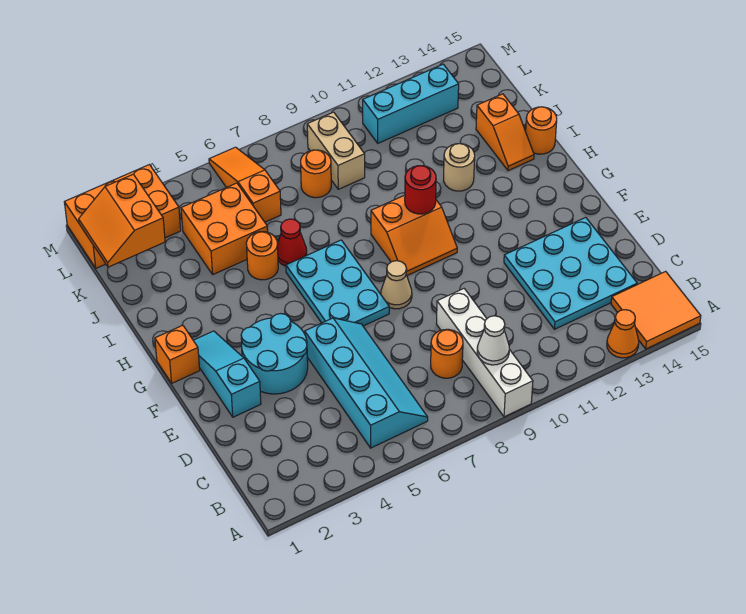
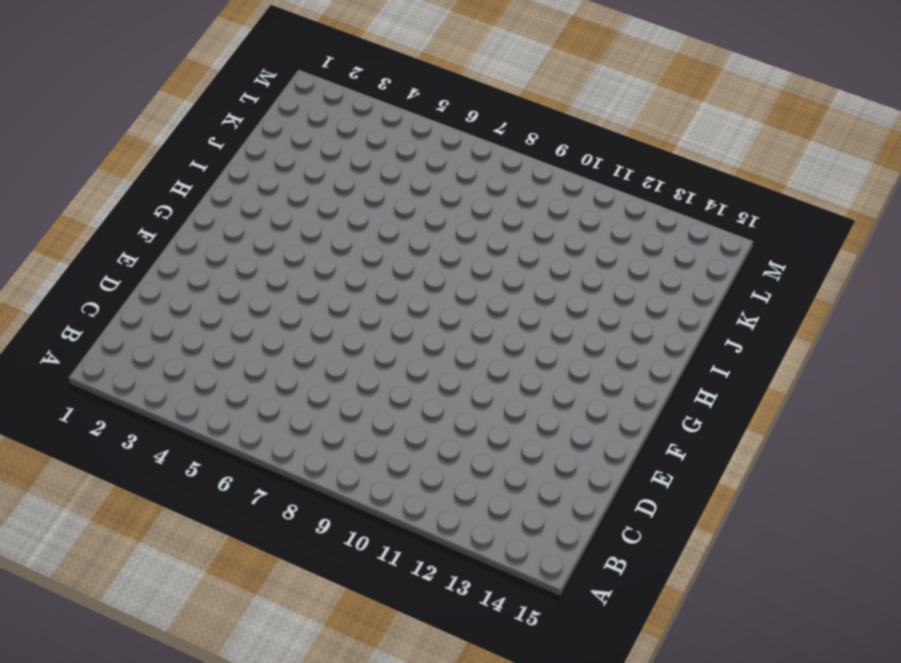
none -> white brick A9:D9 level 1
none -> orange cone A13 level 1
none -> orange tile A14:B15 level 1

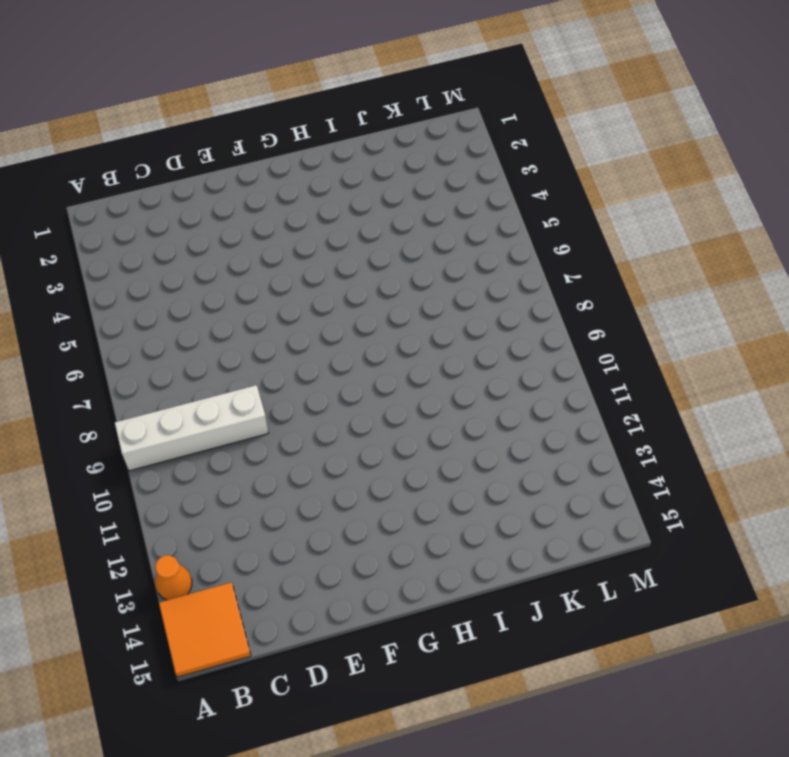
none -> cyan slope B5:E6 level 1 top 5
none -> orange round brick C8 level 1
none -> cyan plate C12:E14 level 1

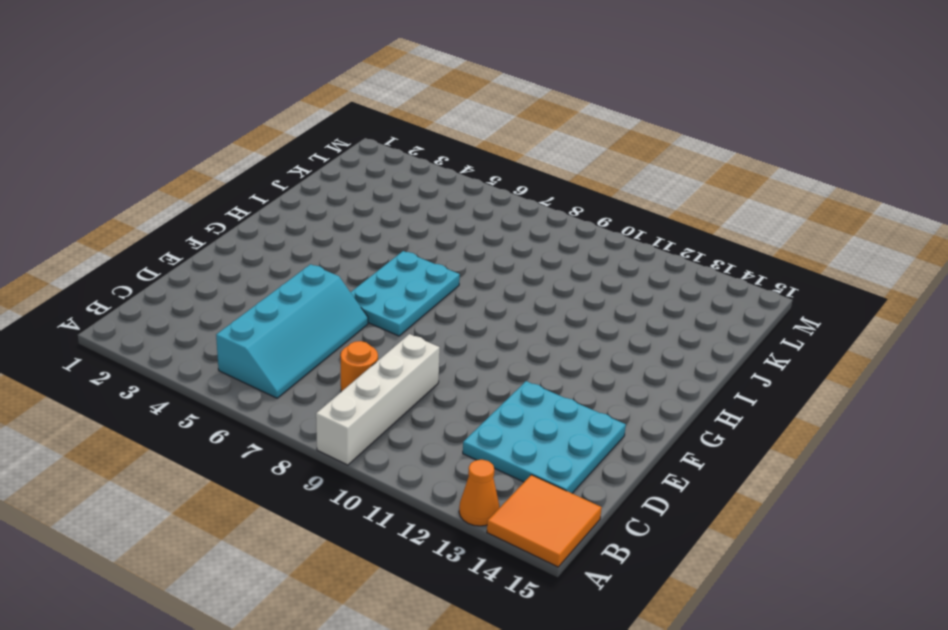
none -> cyan slope E2:G2 level 1 top E
none -> cyan round brick E3:F4 level 1
none -> tan cone F8 level 1

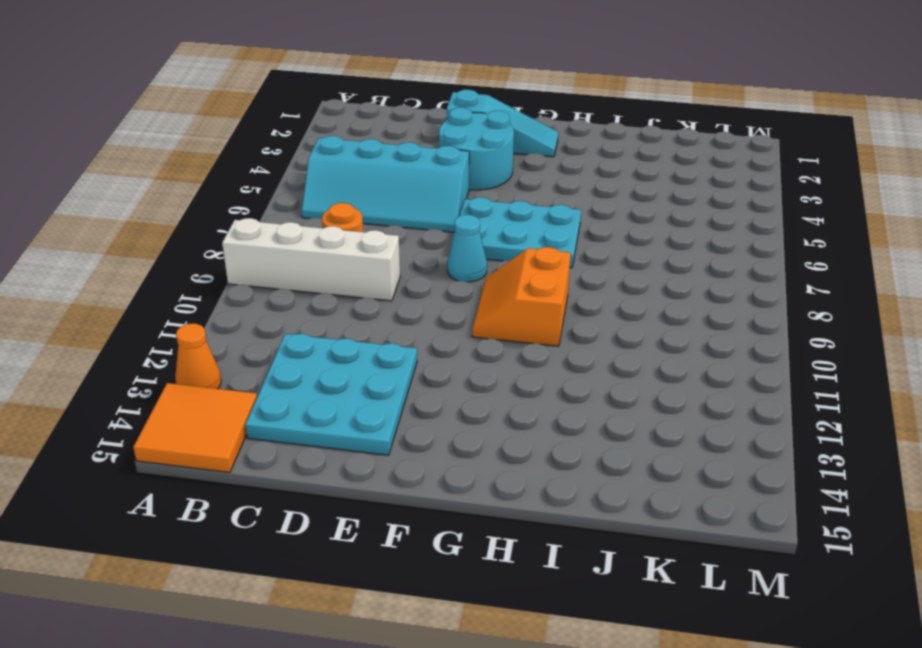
cyan cone F8 level 1 -> tan cone F8 level 1
none -> orange brick G1 level 1
none -> orange round brick I5 level 1
none -> red cone I6 level 1

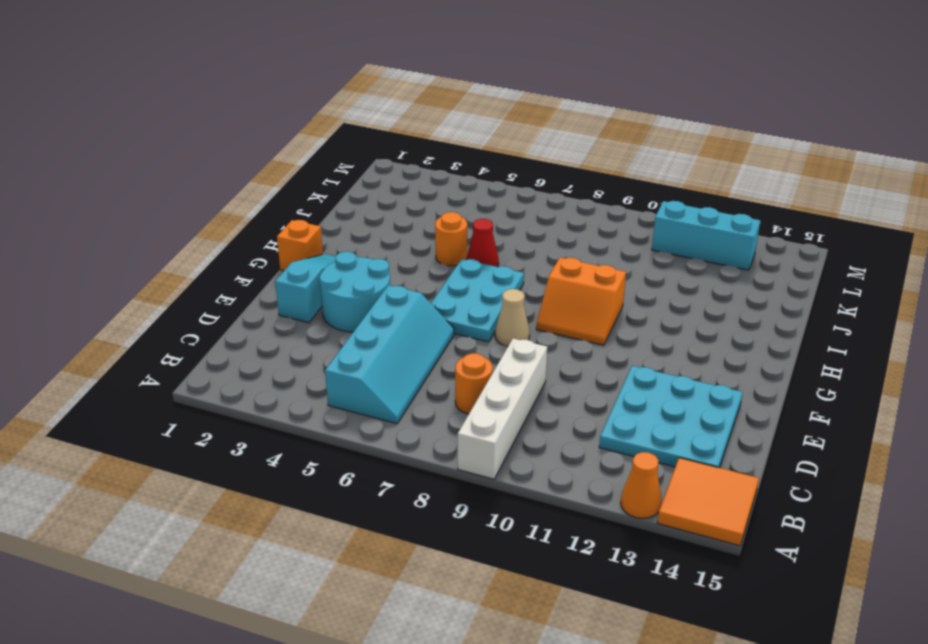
none -> tan round brick I12 level 1
none -> orange slope I14:J14 level 1 top J
none -> orange round brick I15 level 1

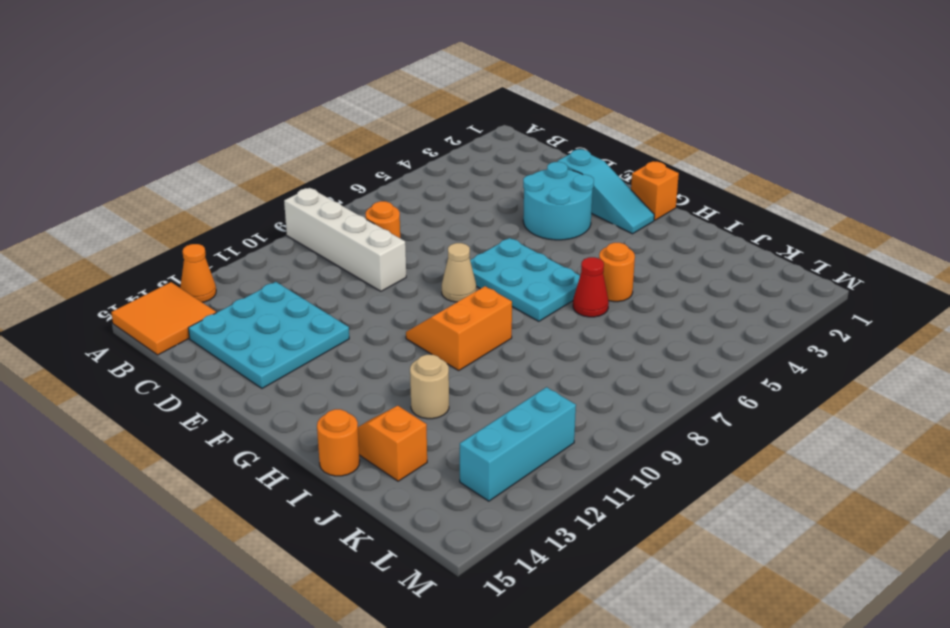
none -> cyan slope B5:E6 level 1 top 5
none -> orange brick J4:K5 level 1
none -> orange slope K6:M6 level 1 top K

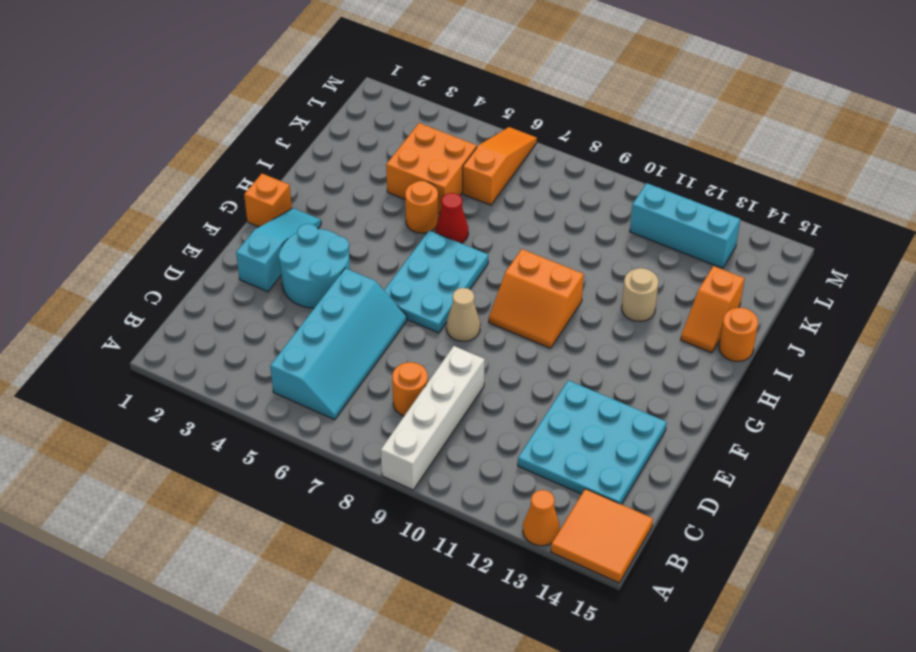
none -> orange round brick K8 level 1
none -> tan brick K9:L9 level 1
none -> orange brick L1:M3 level 1

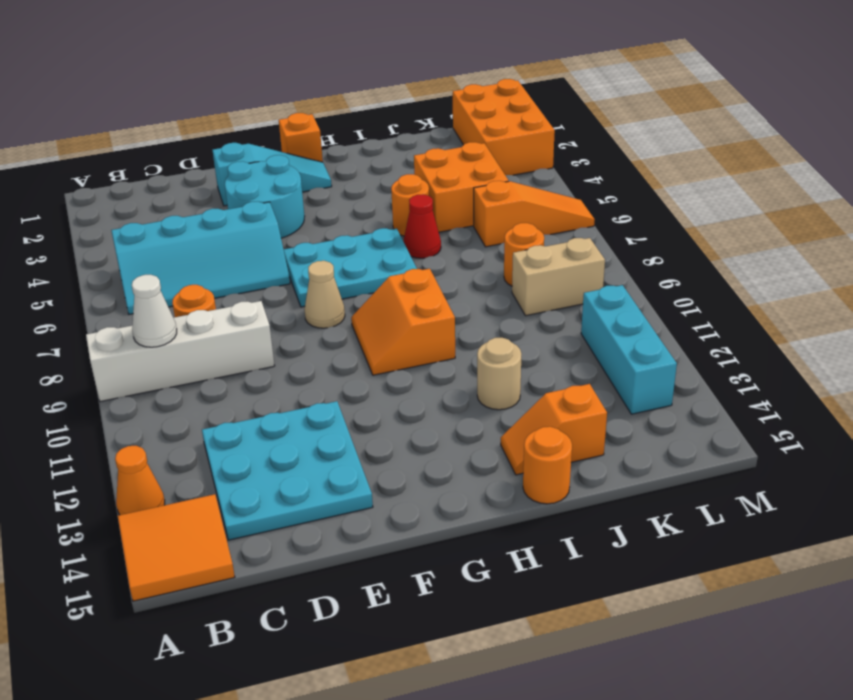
none -> red round brick H10 level 2
none -> orange slope K1:L2 level 2 top 2

